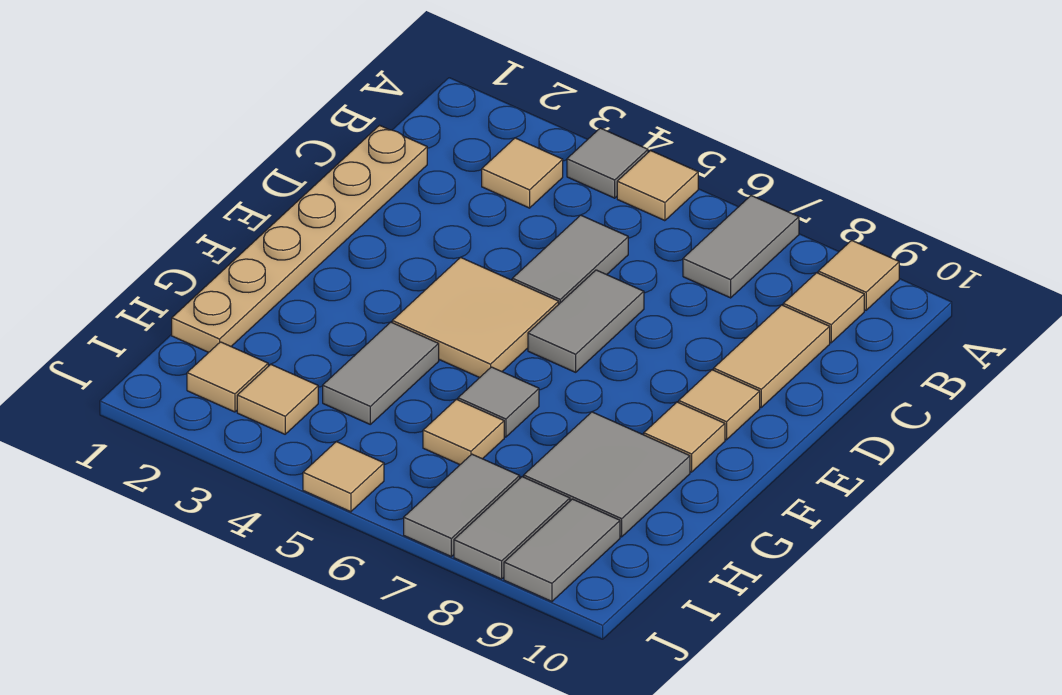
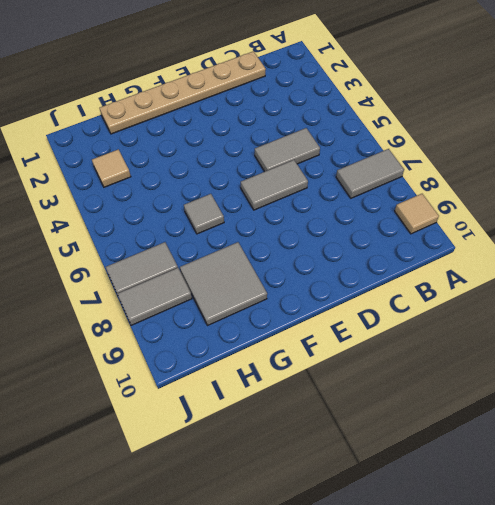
none -> grey tile A4 level 1
none -> tan tile A5 level 1
none -> tan tile B3 level 1

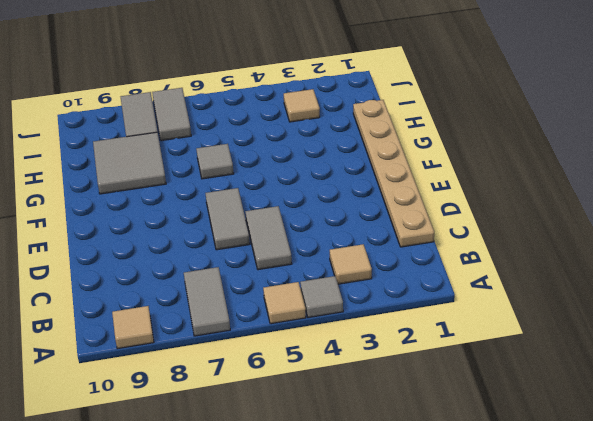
none -> tan tile B9 level 1
none -> tan tile C9:D9 level 1
none -> tan tile E4:F5 level 1

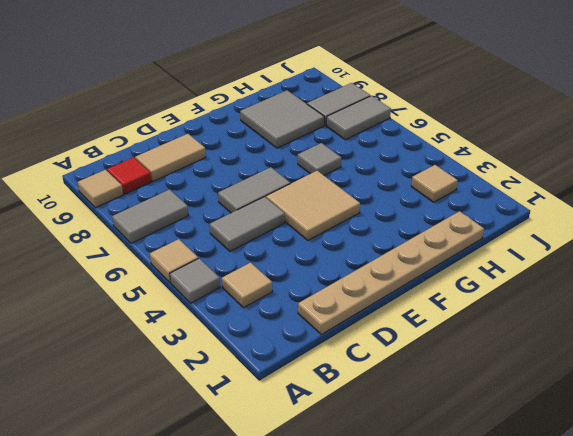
red tile B9 level 1 -> tan tile B9 level 1
none -> tan tile E9 level 1
none -> tan tile F9 level 1
none -> grey tile G4:H4 level 1

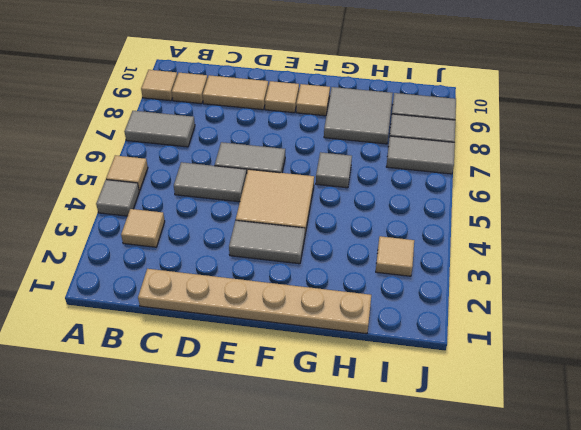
grey tile E3:F3 level 1 -> grey tile G4:H4 level 1
none -> tan tile H6 level 1
none -> tan tile I2 level 1
none -> tan tile J5 level 1

